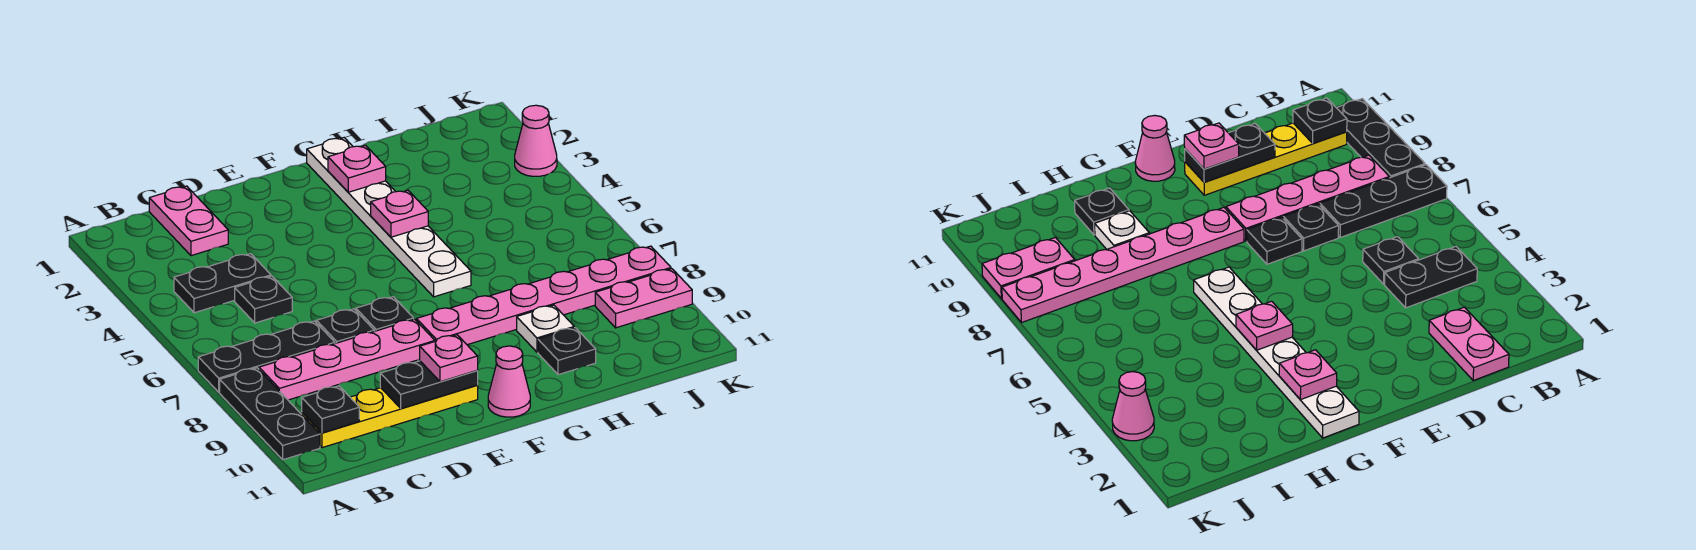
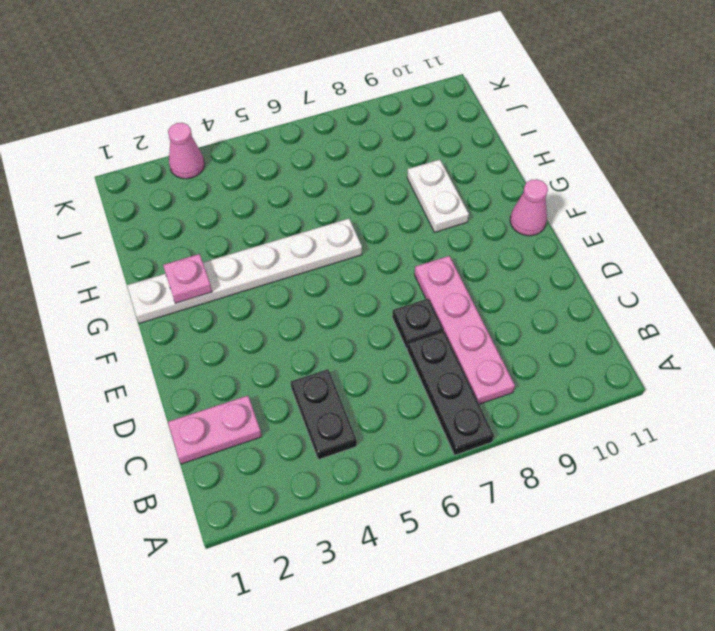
white plate G9:H9 level 1 -> white plate H9 level 1
none -> black plate A8:A10 level 1
none -> yellow plate B10:E10 level 1
none -> black plate C5 level 1

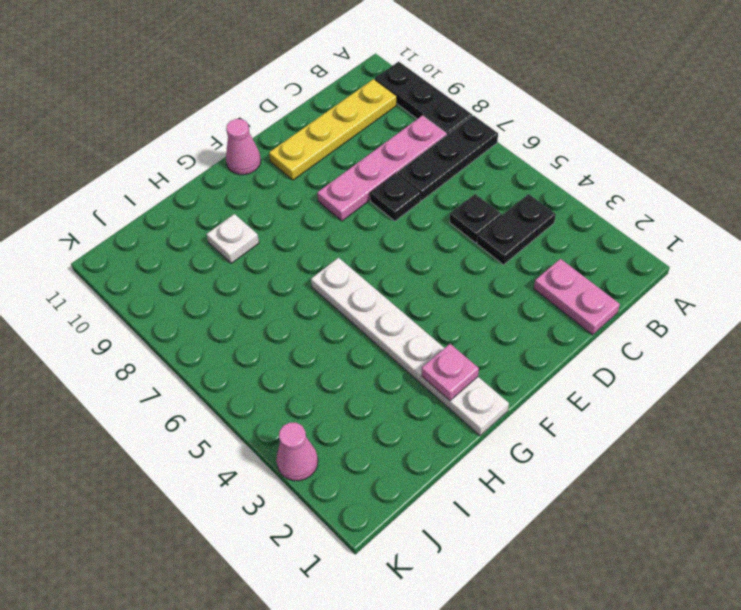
none -> black plate E7 level 1
none -> pink plate F8:K8 level 1
none -> black plate H10 level 1

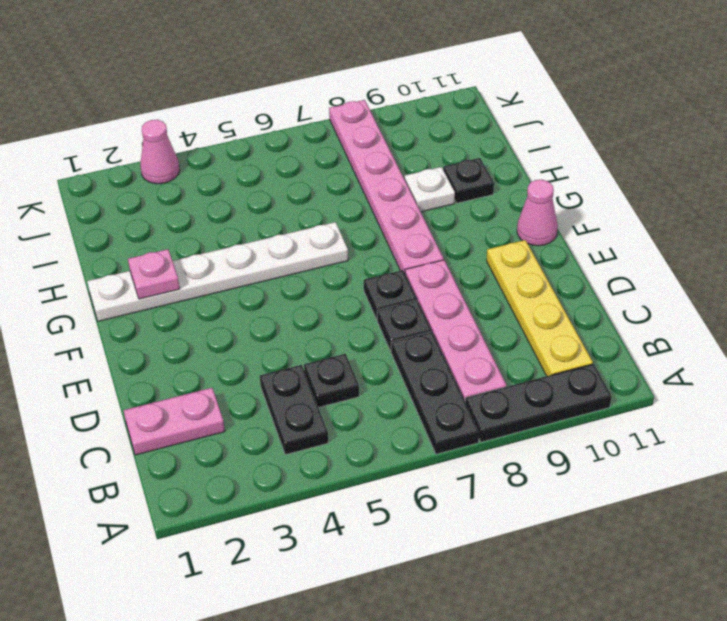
none -> pink plate J9:K9 level 1
none -> black plate B10 level 2
none -> black plate D10:E10 level 2

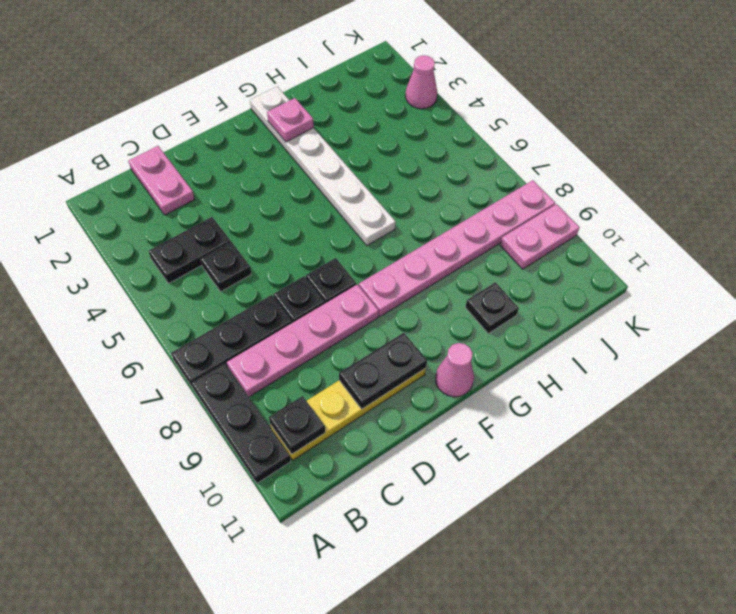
none -> white plate H9 level 1
none -> pink plate G4 level 2
none -> pink plate E10 level 3

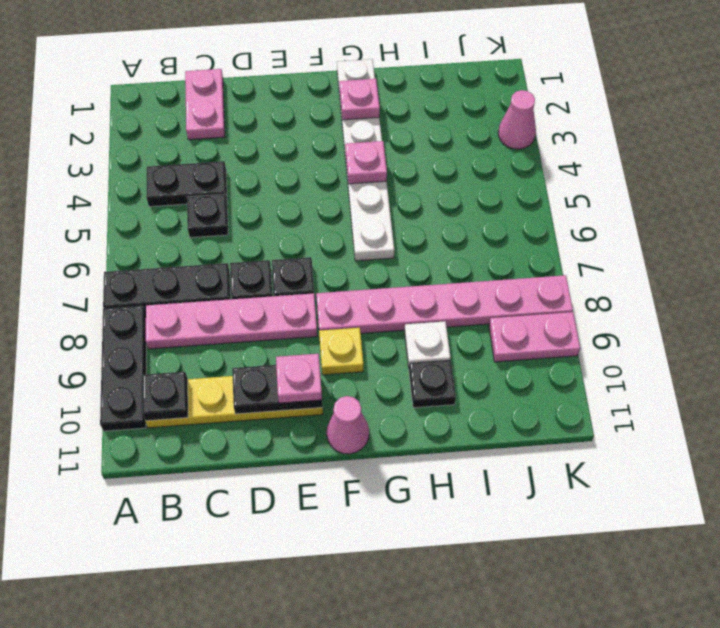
yellow plate F9 level 1 -> none

